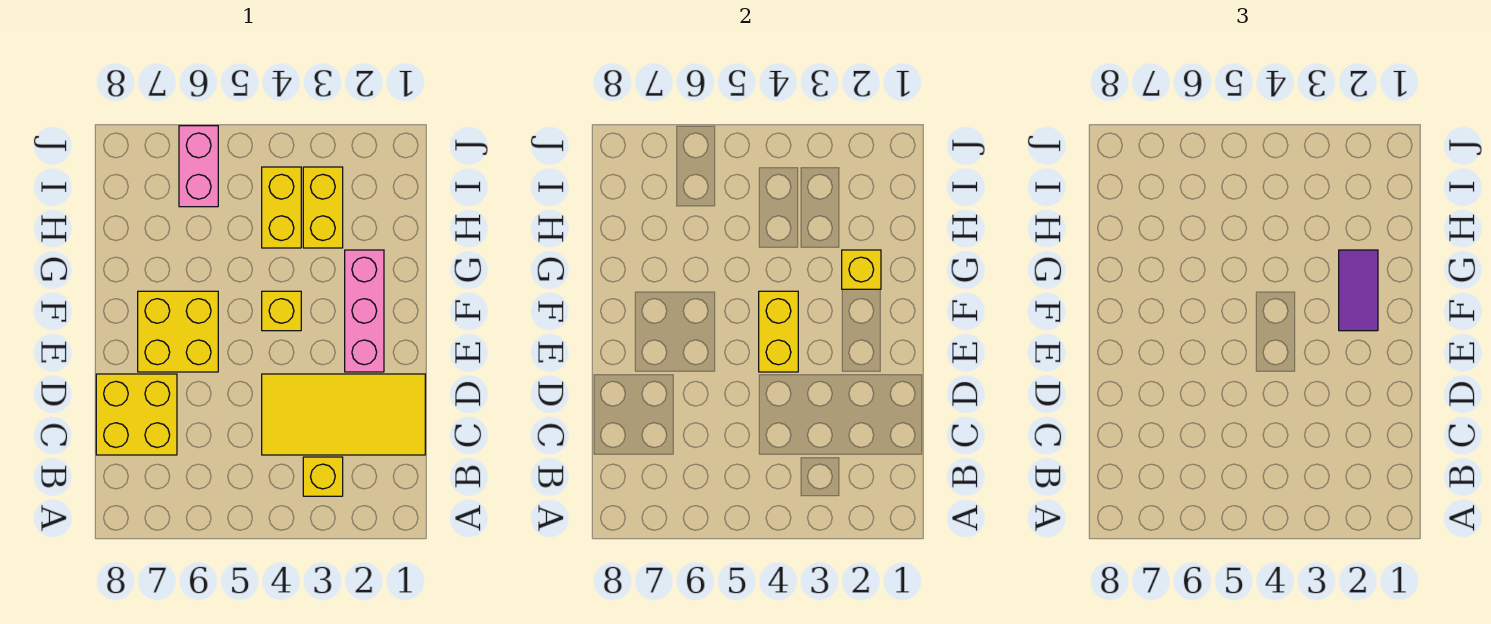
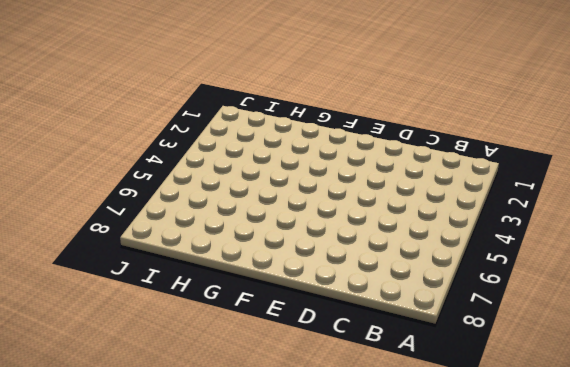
none -> yellow brick B3 level 1
none -> yellow tile C1:D4 level 1
none -> yellow brick C7:D8 level 1

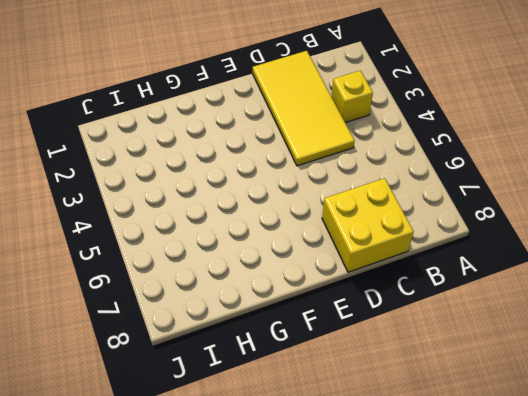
none -> pink brick E2:G2 level 1
none -> yellow brick E6:F7 level 1
none -> yellow brick F4 level 1

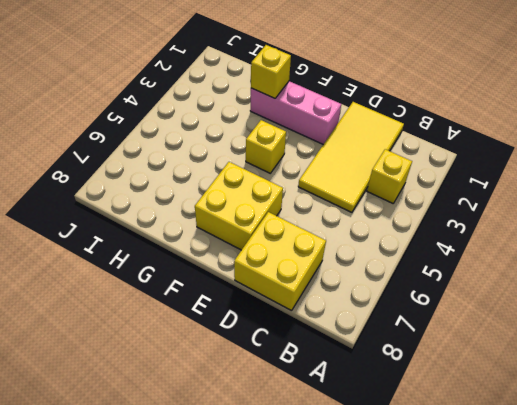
none -> yellow brick H3:I3 level 1
none -> yellow brick H4:I4 level 1
none -> pink brick I6:J6 level 1

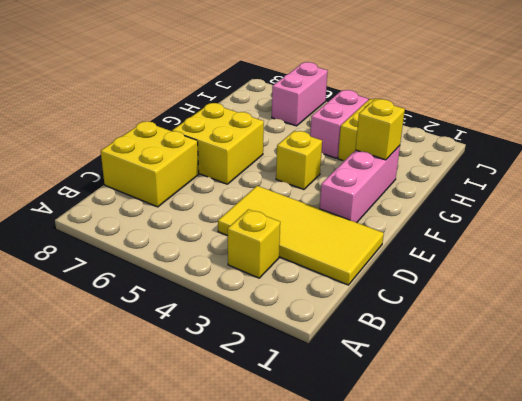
pink brick H4:I4 level 1 -> yellow brick H4:I4 level 1
none -> yellow brick E4:F4 level 2
none -> purple tile F2:G2 level 3

